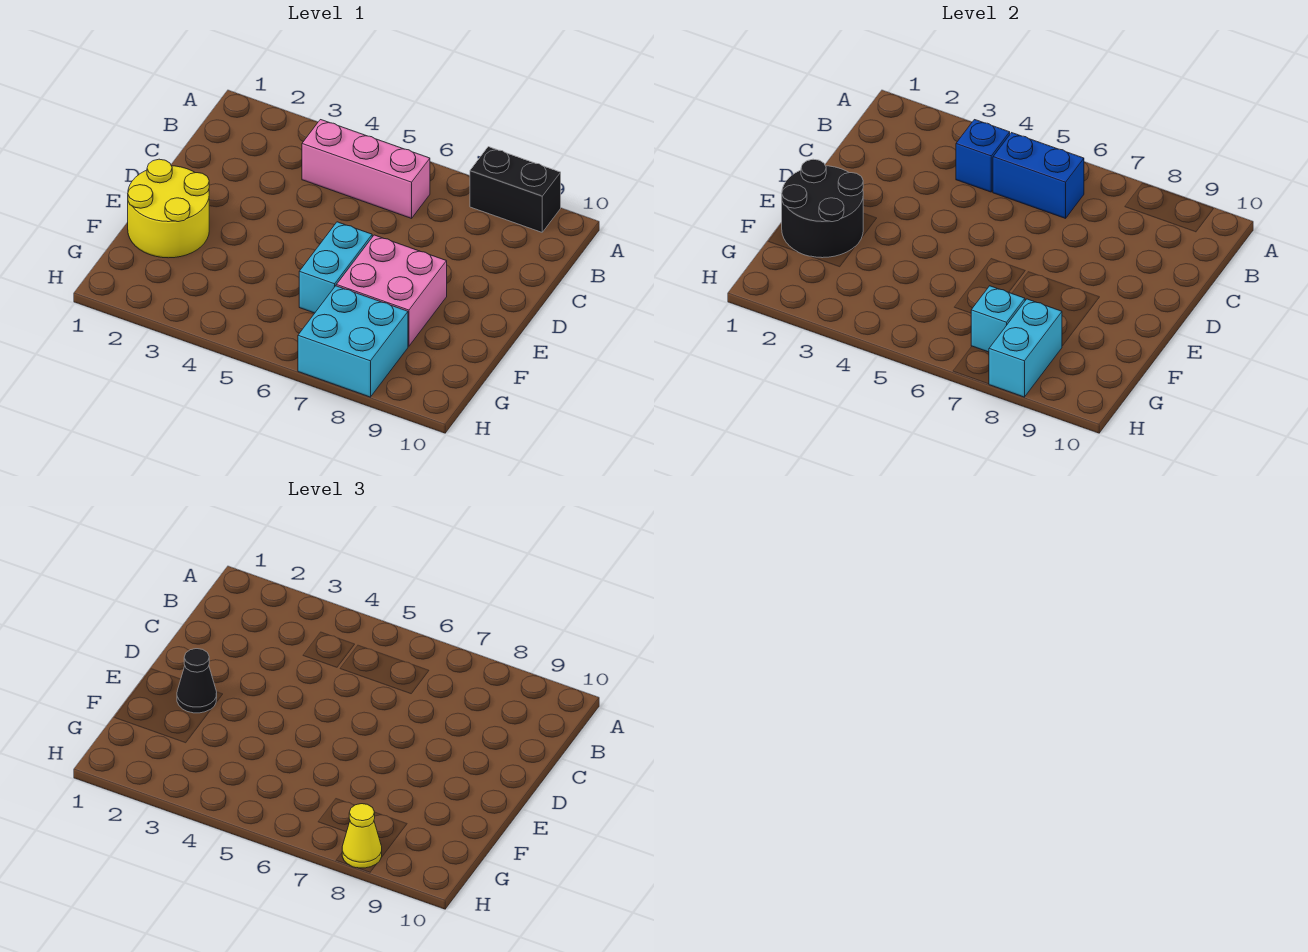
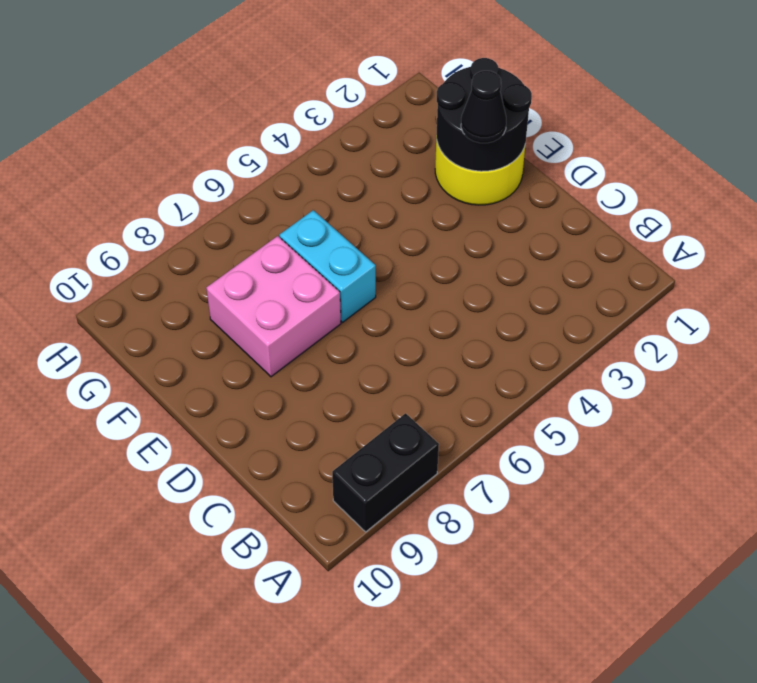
none -> pink brick B4:B6 level 1
none -> cyan brick G7:H8 level 1
none -> blue brick B4 level 2

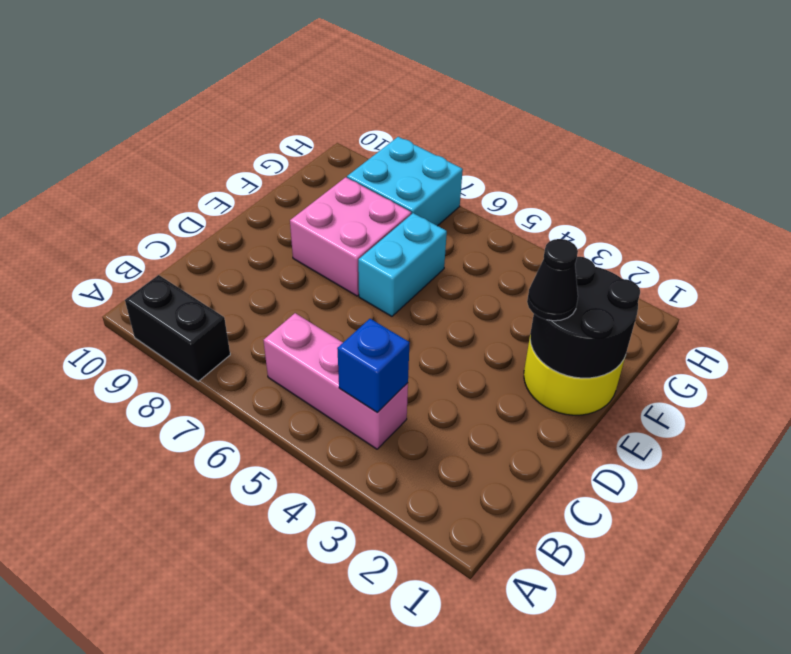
none -> blue brick B5:B6 level 2
none -> cyan brick G7 level 2
none -> cyan brick G8:H8 level 2

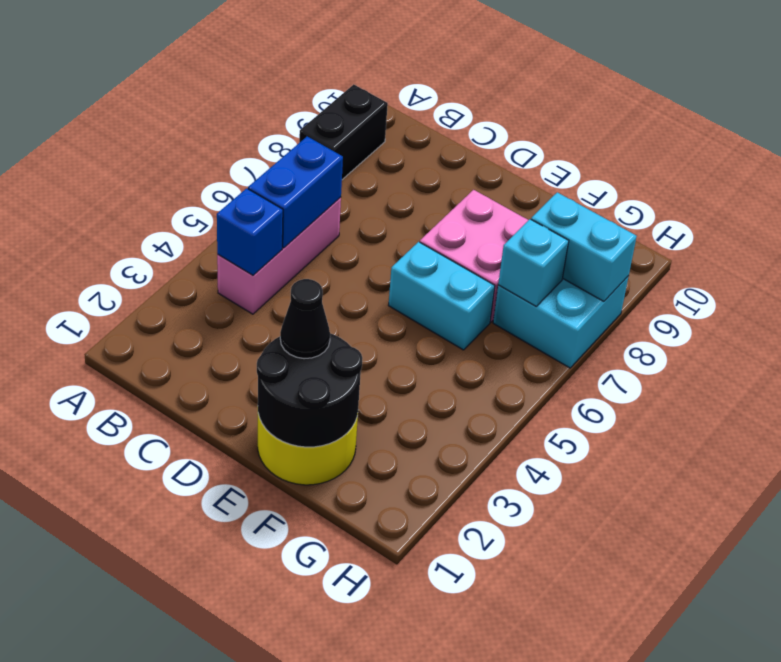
none -> yellow cone H8 level 3

